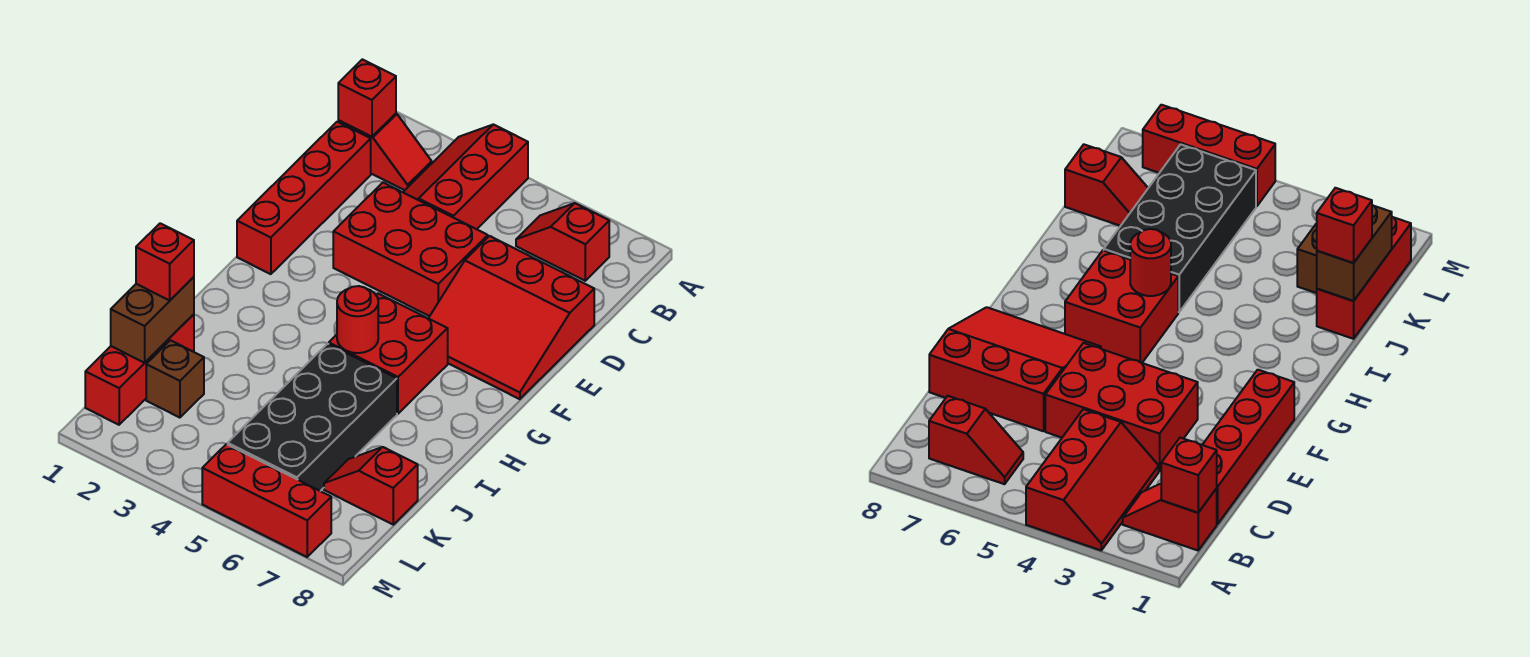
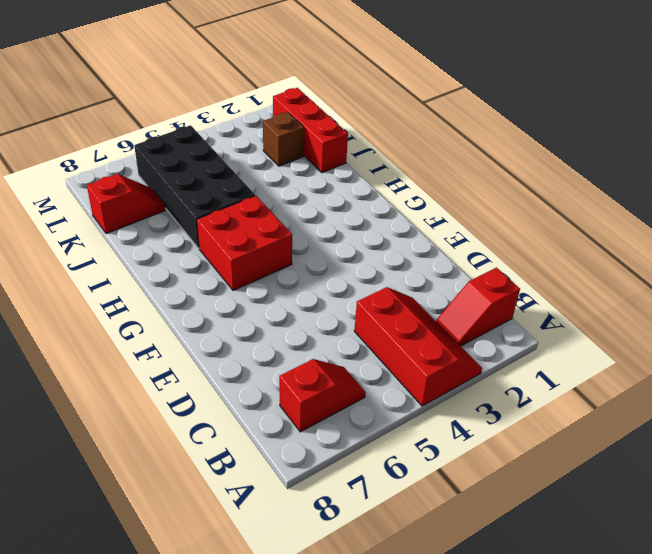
none -> red brick C1:F1 level 1
none -> red brick D3:E5 level 1
none -> red slope D6:F8 level 1 top D

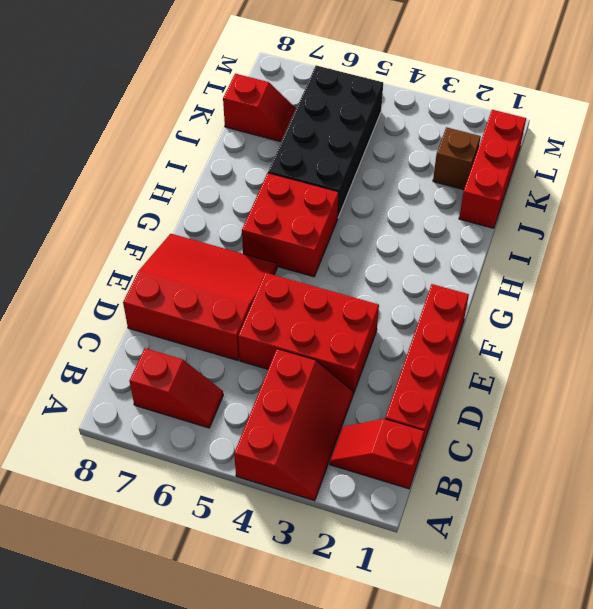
none -> red brick M5:M7 level 1
none -> red brick B1 level 2
none -> red round brick H5 level 2

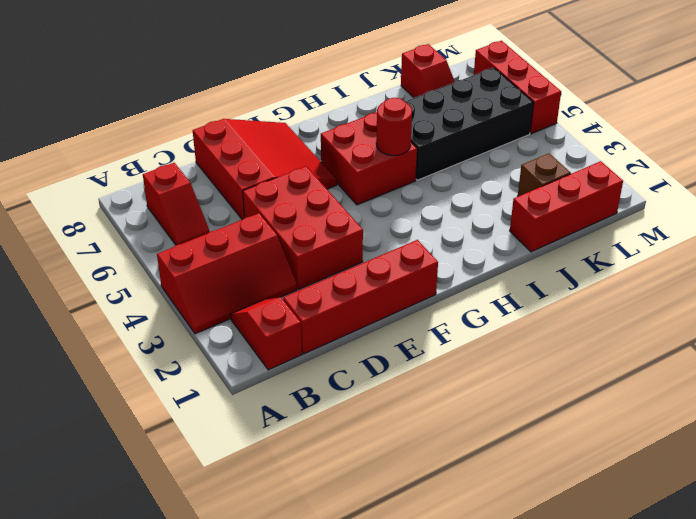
none -> red brick B1 level 2
none -> brown brick J1:K1 level 2
none -> red brick J1 level 3

